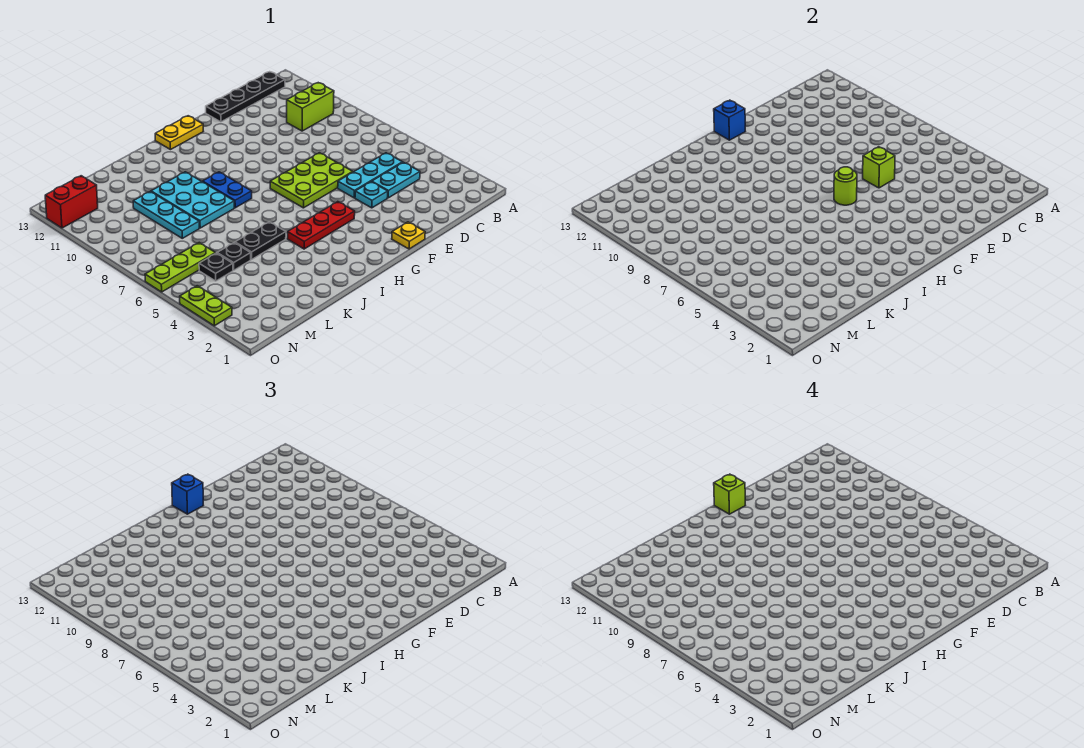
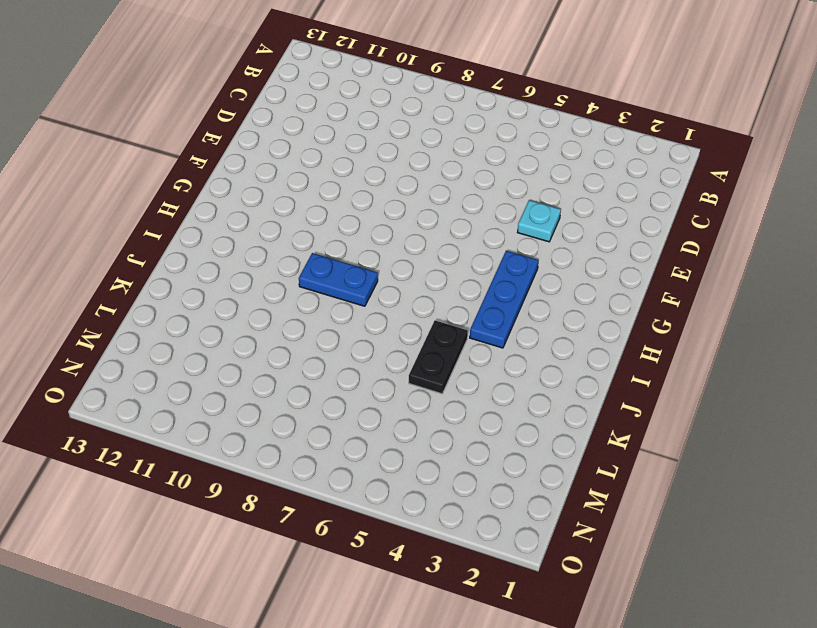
blue plate G4:I4 level 1 -> red plate G4:I4 level 1
none -> lime brick B10:C10 level 1
none -> black plate B13:E13 level 1
none -> cyan plate C4:D4 level 1

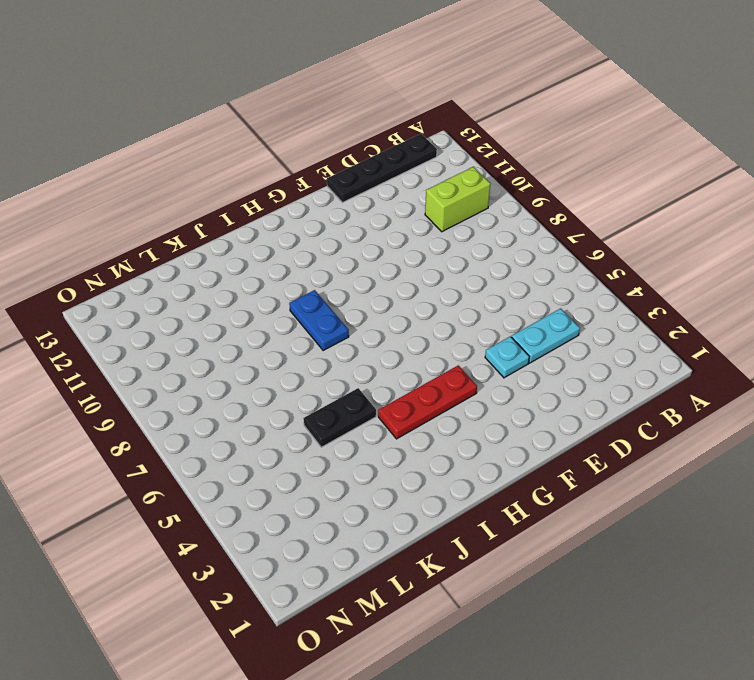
none -> cyan plate C5:E5 level 1
none -> lime plate E6:G7 level 1
none -> yellow plate F1 level 1

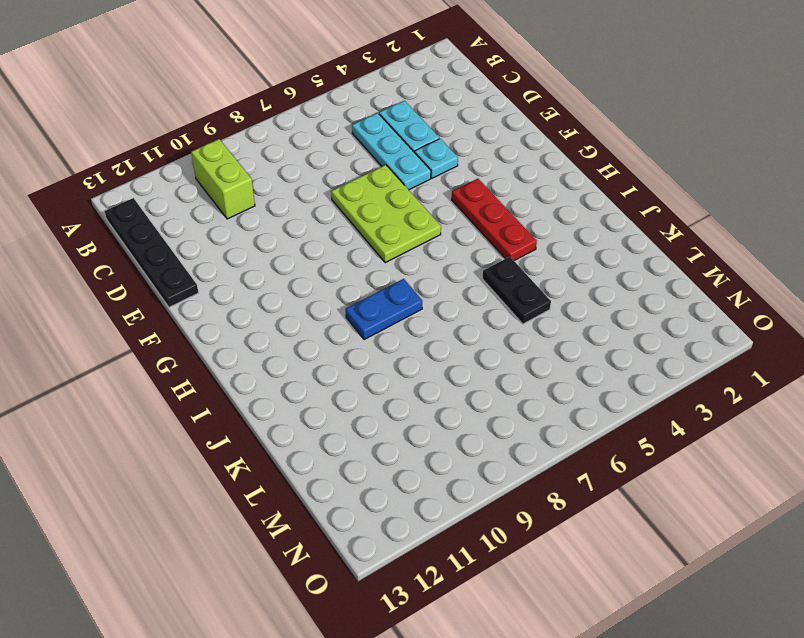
none -> yellow plate F1 level 1
none -> yellow plate G13:H13 level 1
none -> cyan plate J8:K10 level 1

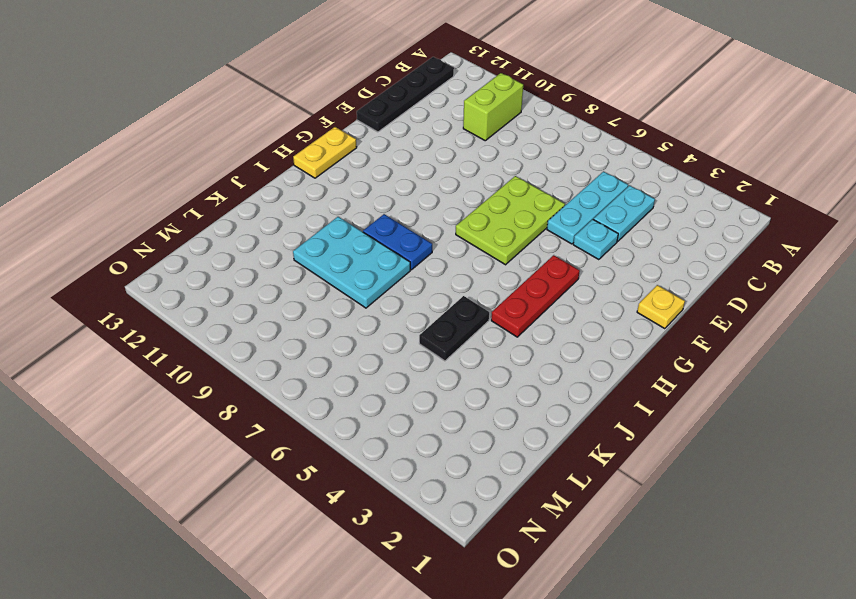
none -> black plate L5 level 1
none -> cyan plate L8:L10 level 1
none -> black plate M5 level 1

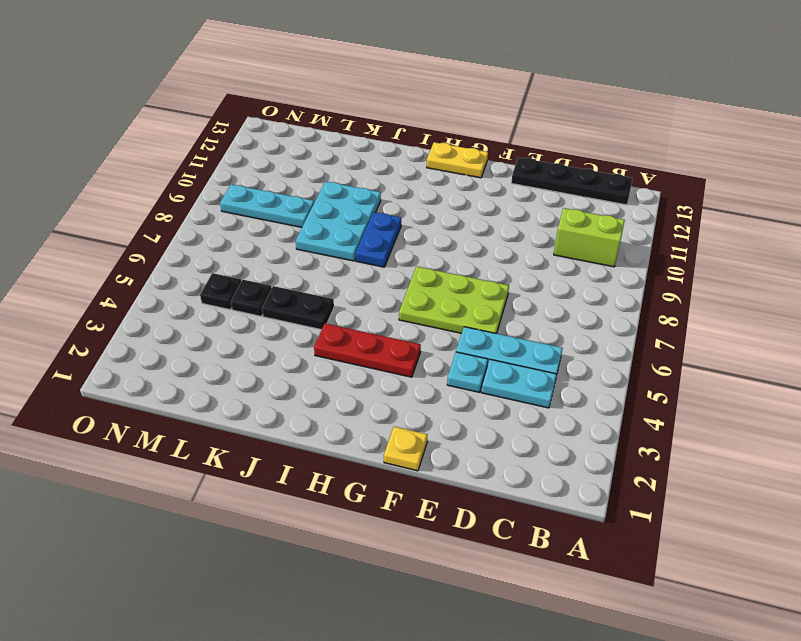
cyan plate L9:N9 level 1 -> cyan plate L8:L10 level 1
none -> lime plate M6:O6 level 1
none -> red brick N12:O12 level 1
none -> lime plate O3:O4 level 1

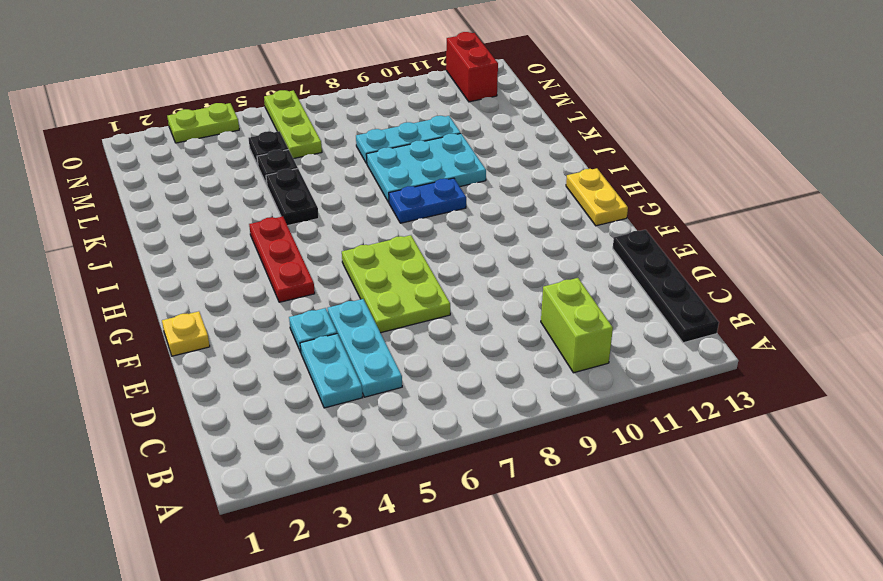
none -> lime brick E6 level 2
none -> lime round brick G6 level 2
none -> blue brick G13 level 2

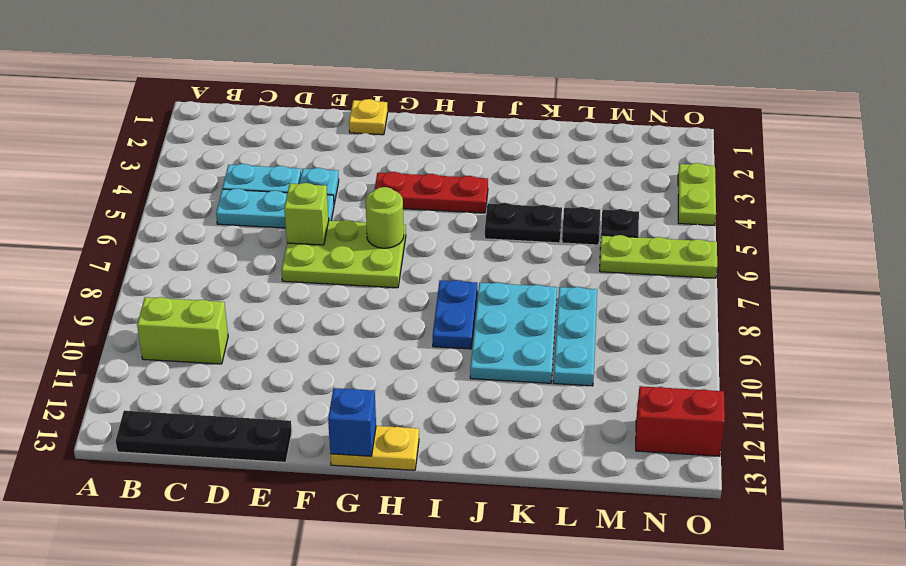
none -> blue brick G13 level 3
none -> lime brick G13 level 4

